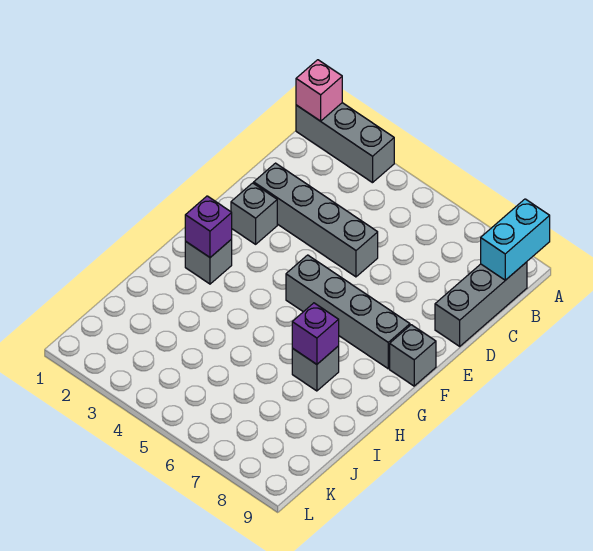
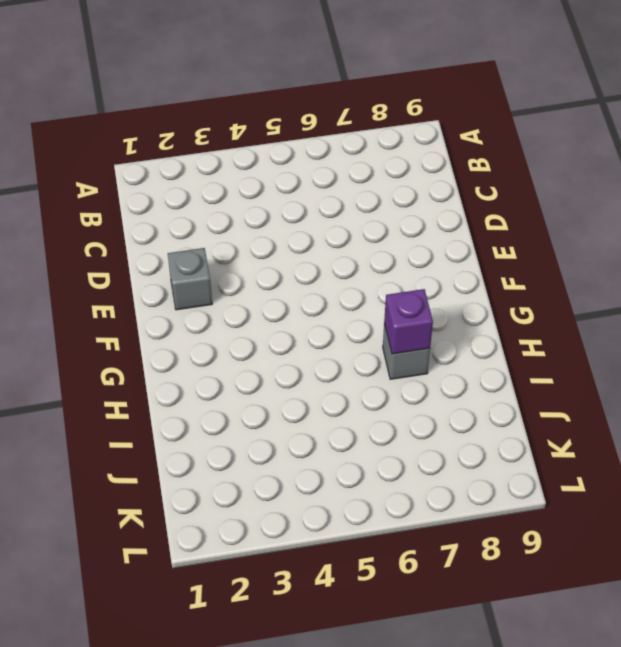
none -> grey brick A1:A3 level 1
none -> grey brick B9:D9 level 1
none -> grey brick D2:D5 level 1

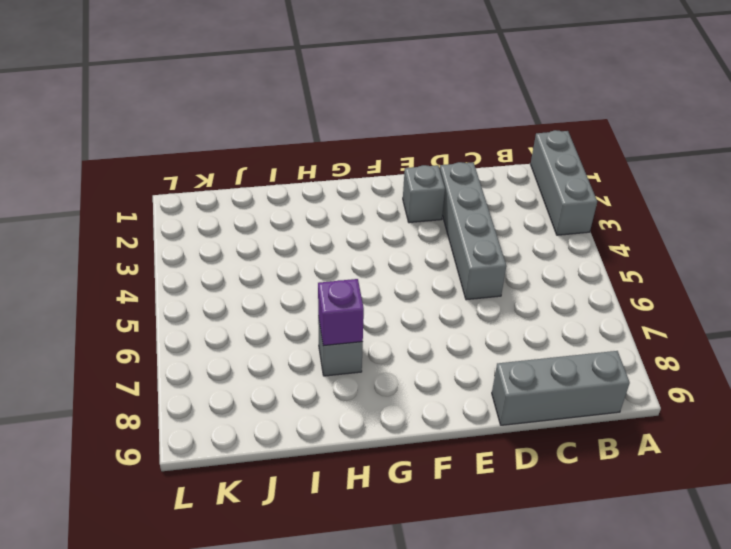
none -> grey brick F5:F8 level 1
none -> grey brick F9 level 1
none -> grey brick G2 level 1

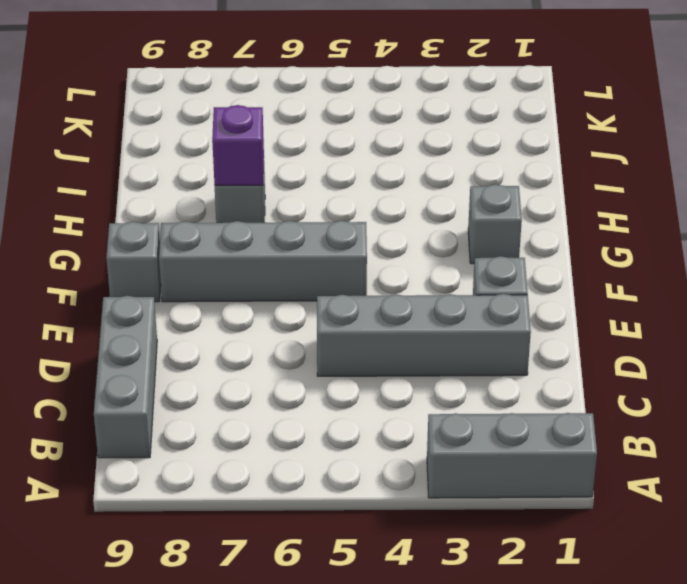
none -> pink brick A1 level 2
none -> cyan brick A9:B9 level 2
none -> purple brick G2 level 2

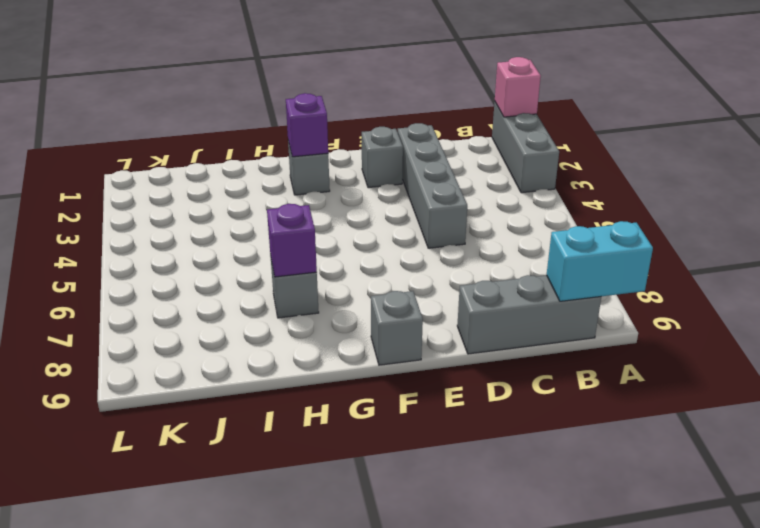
none -> grey brick F5:F8 level 1

